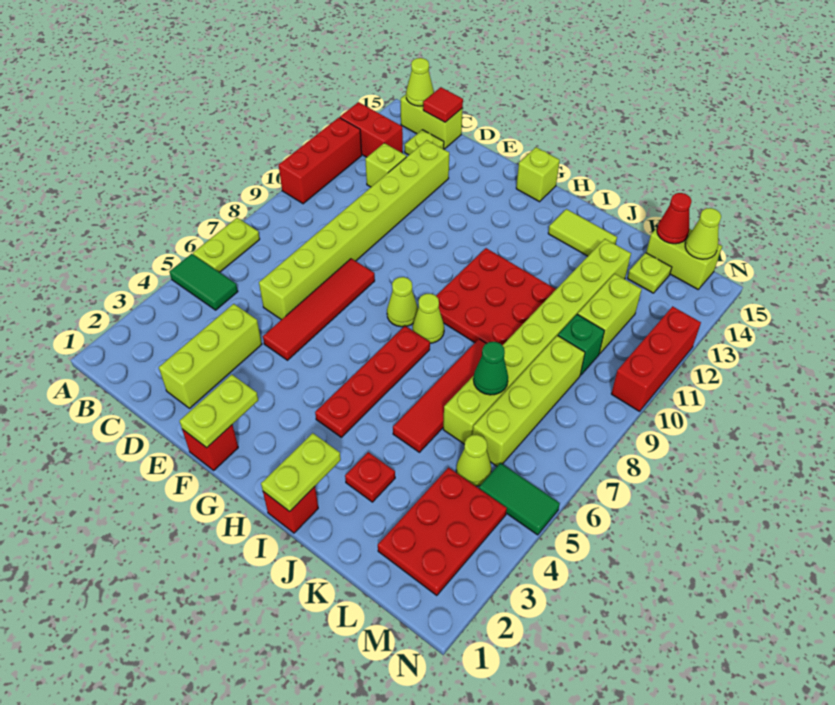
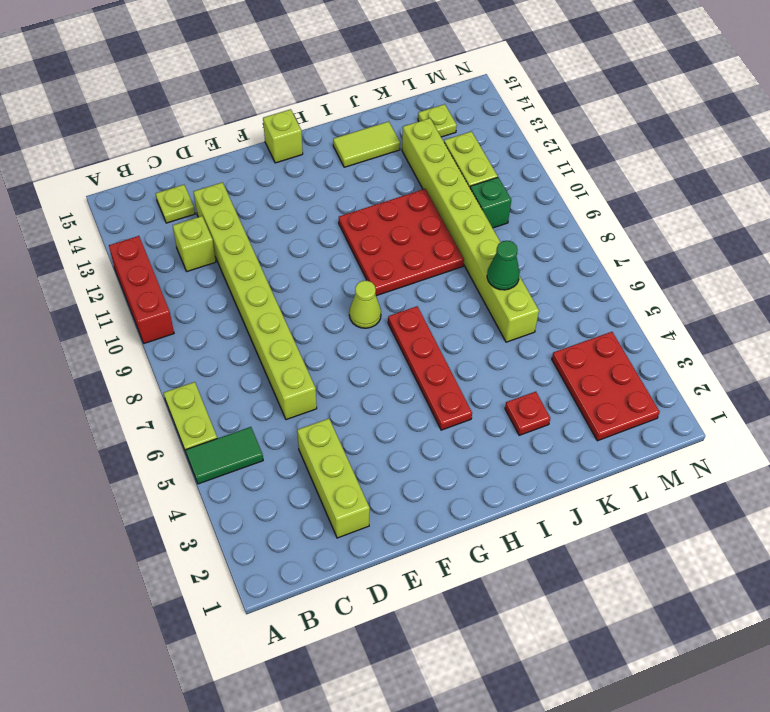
none -> red brick A13:B13 level 1
none -> lime brick B15:C15 level 1
none -> red tile E5:E8 level 1
none -> red brick F1 level 1

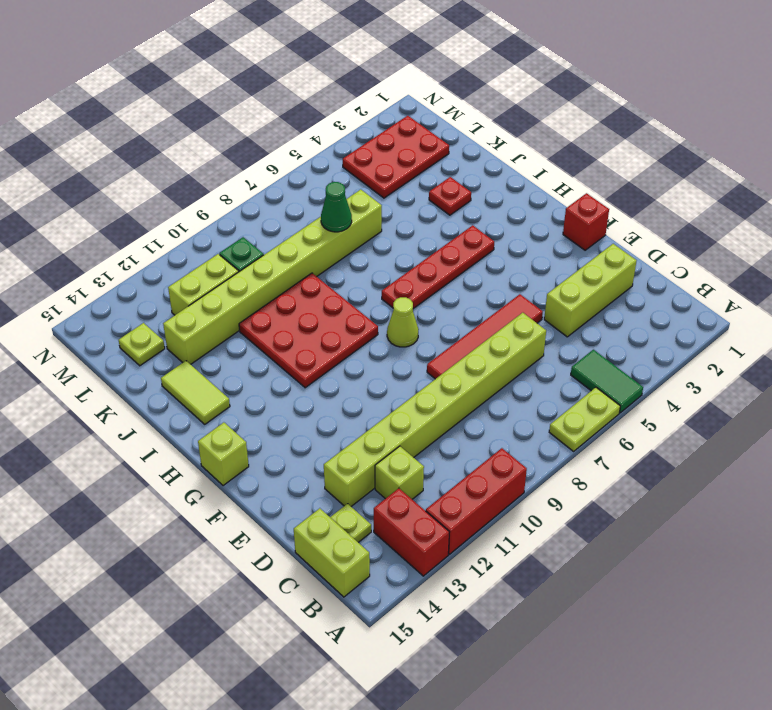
none -> lime cone H8 level 1
none -> red brick I1 level 1
none -> red tile J5:J8 level 1
none -> lime cone L5 level 1

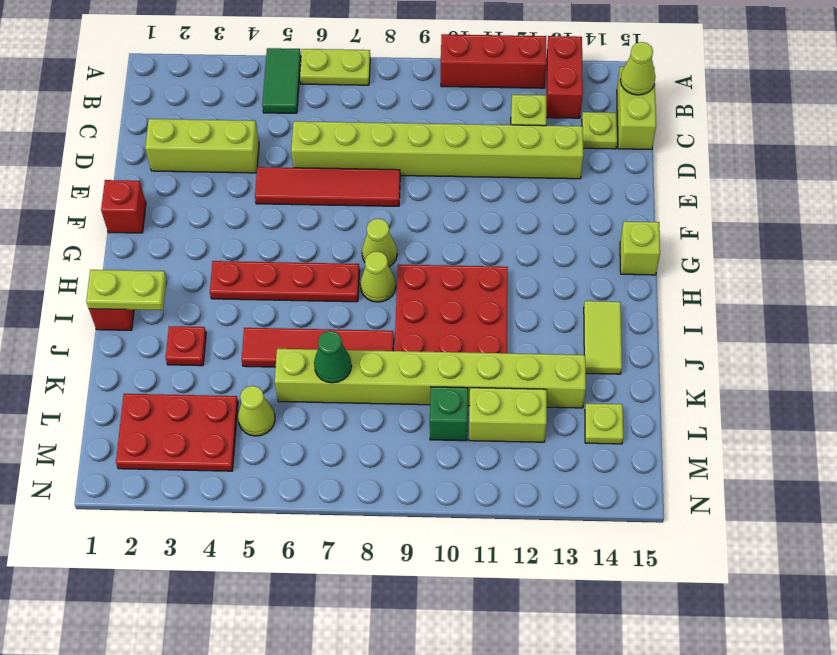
none -> lime brick L6:L9 level 1
none -> lime brick L15:M15 level 1
none -> green tile M5:N5 level 1
none -> red brick N10:N12 level 1

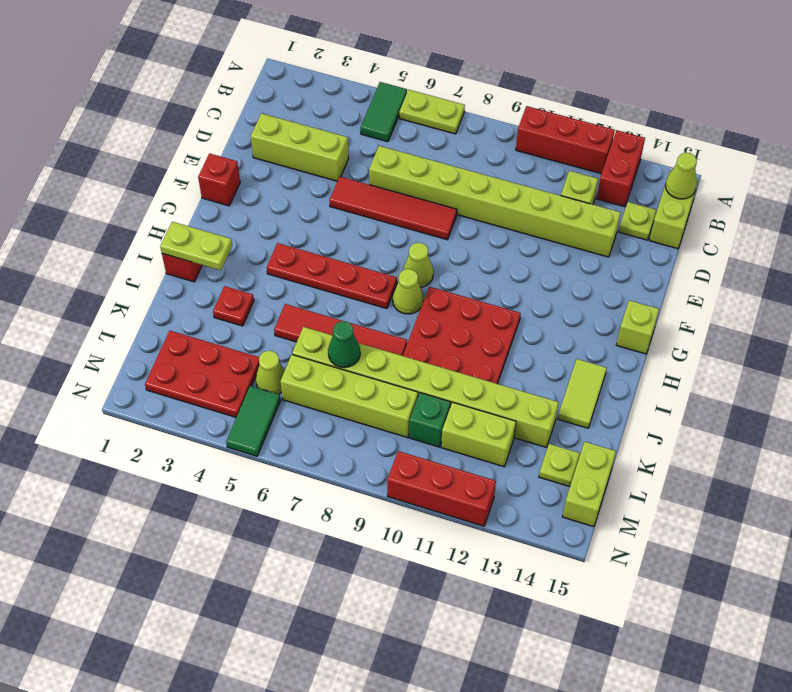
none -> red tile C15 level 2
none -> lime plate F1:F2 level 2
none -> red cone L15 level 2
none -> lime cone M15 level 2

